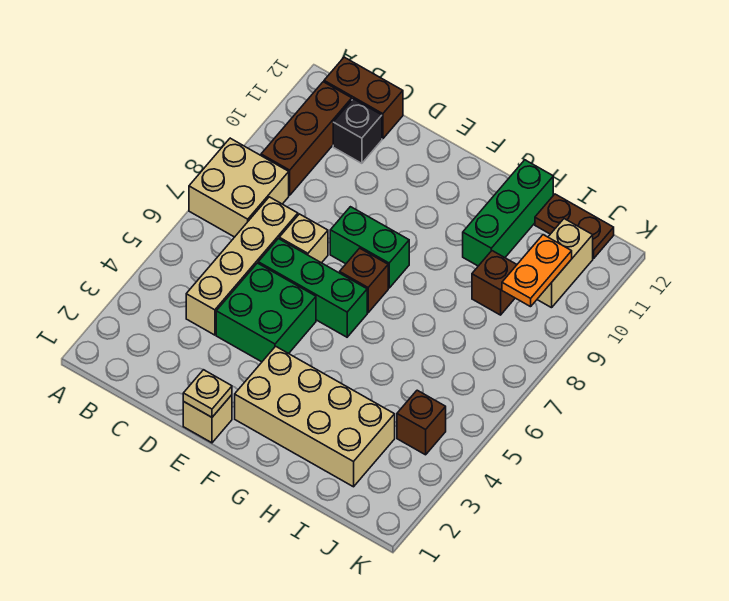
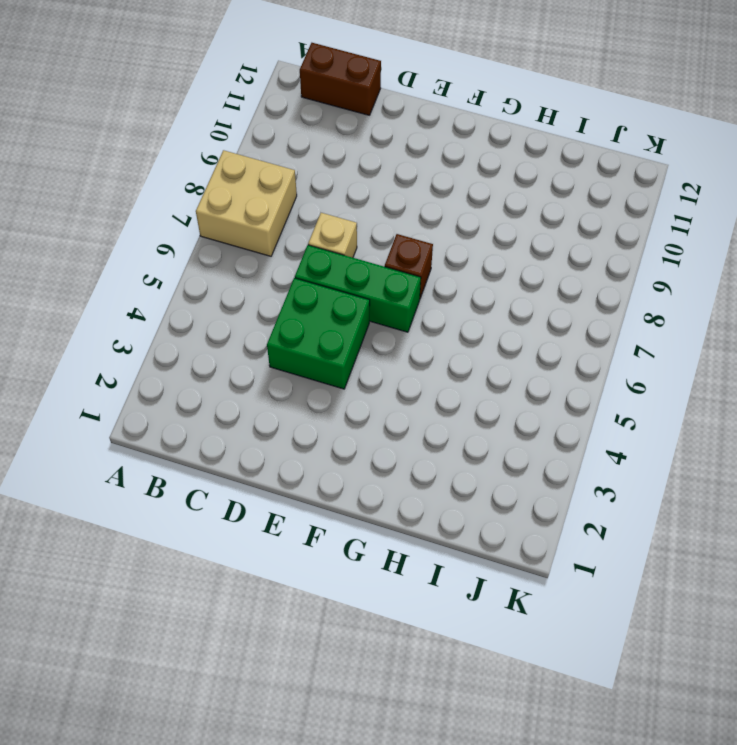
none -> brown brick B9:B11 level 1
none -> tan brick C4:C7 level 1
none -> black brick C11 level 1

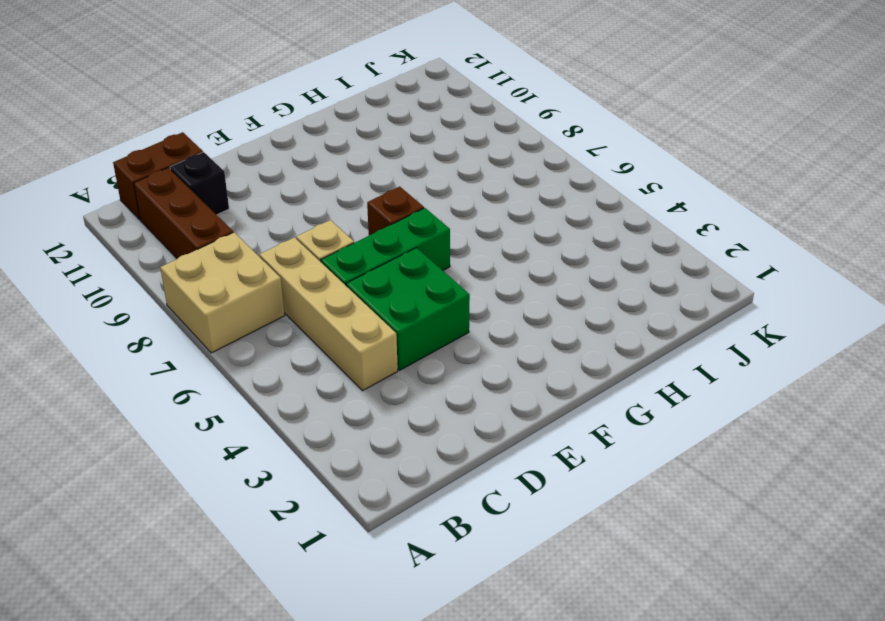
none -> tan brick E1 level 1
none -> green brick E8:F8 level 1
none -> tan brick F2:I3 level 1

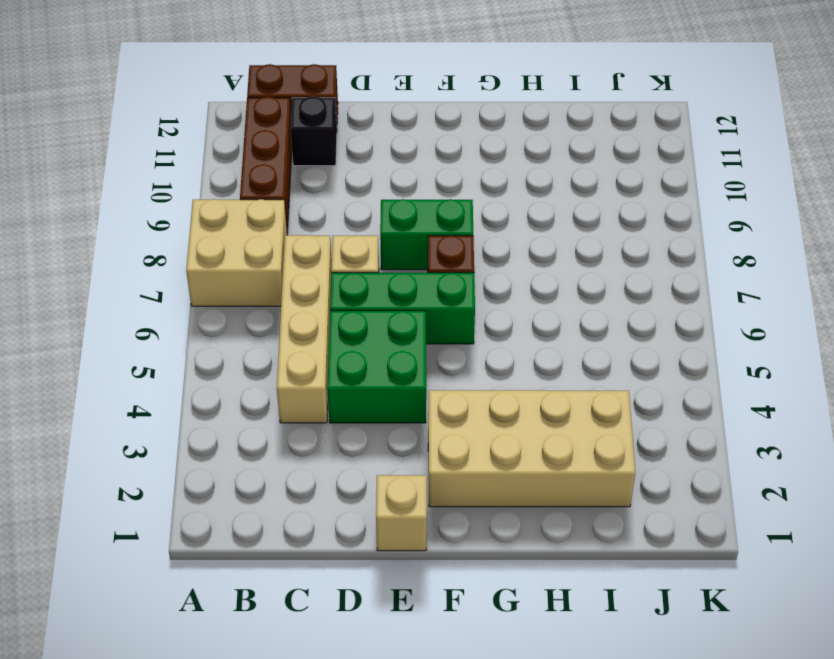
none -> green brick H10:H12 level 1
none -> brown brick I9 level 1
none -> brown plate I12:J12 level 1

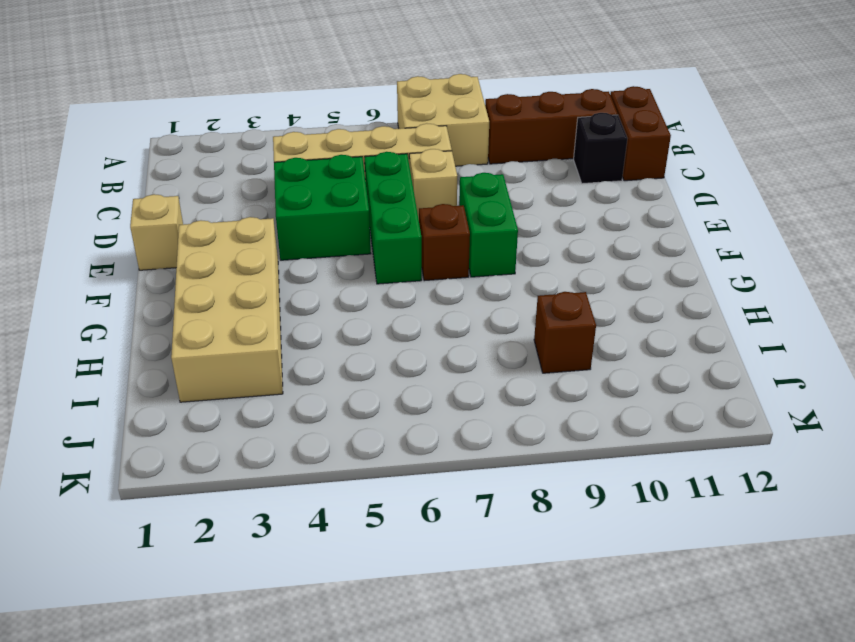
none -> green brick H10:H12 level 1
none -> brown plate I12:J12 level 1
none -> brown brick J4 level 1

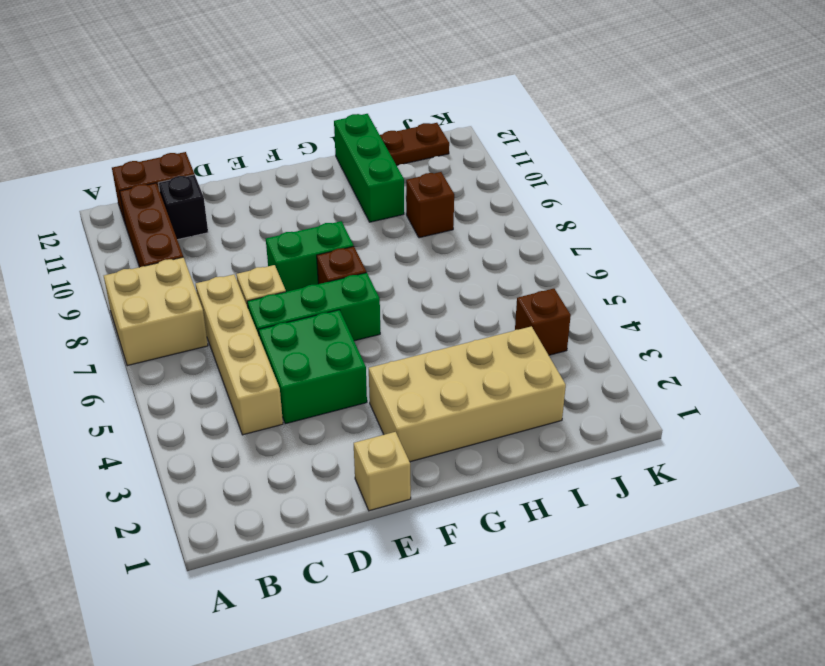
none -> tan brick J10:J11 level 1
none -> tan plate E1 level 2
none -> orange plate J9:J10 level 2

